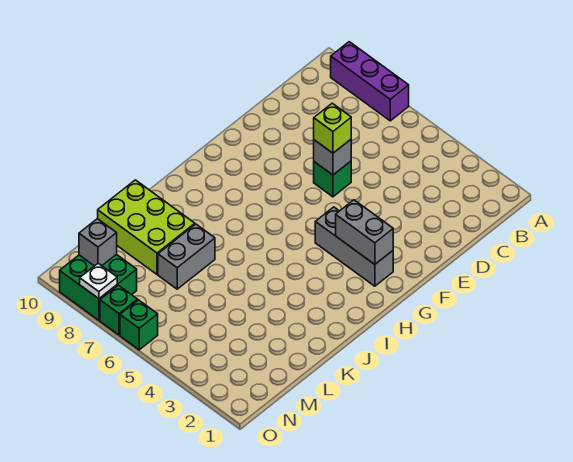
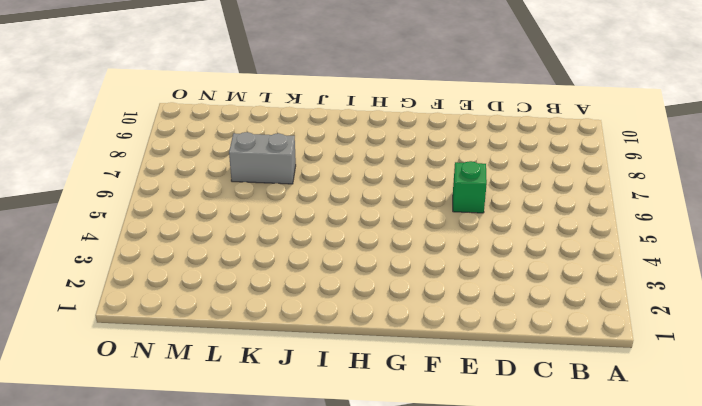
none -> purple brick A7:A9 level 1
none -> grey brick G2:G4 level 1
none -> lime brick K8:L10 level 1

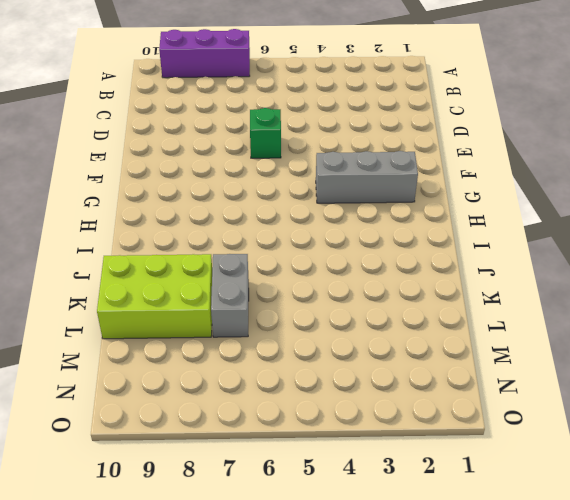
none -> green brick N8:O9 level 1
none -> green brick O6 level 1
none -> green brick O7 level 1

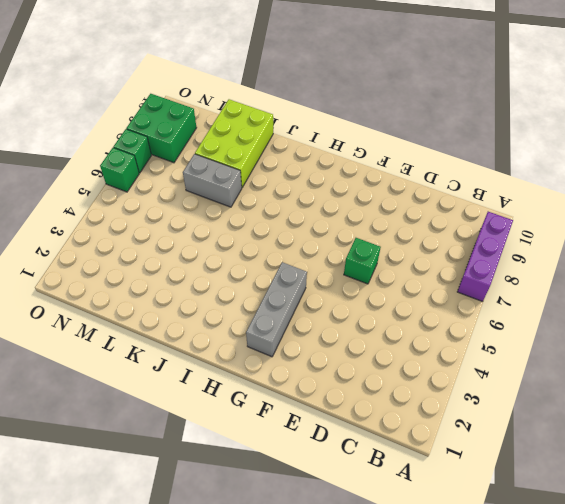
none -> grey brick E6 level 2
none -> grey brick G2:G3 level 2
none -> grey brick N9 level 2

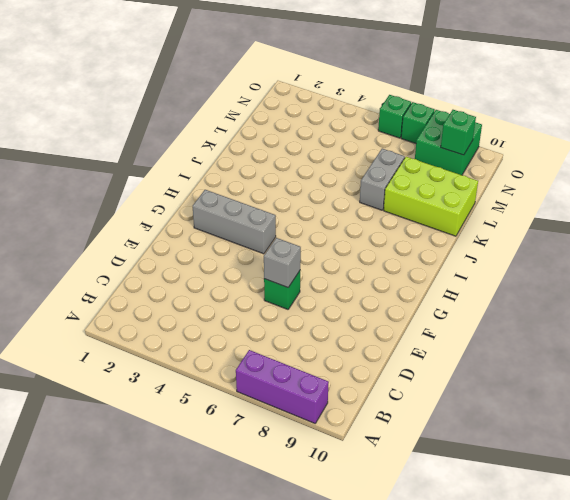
green brick N9 level 2 -> grey brick N9 level 2
none -> grey brick G2:G3 level 2
none -> white plate O8 level 2
none -> lime brick E6 level 3

